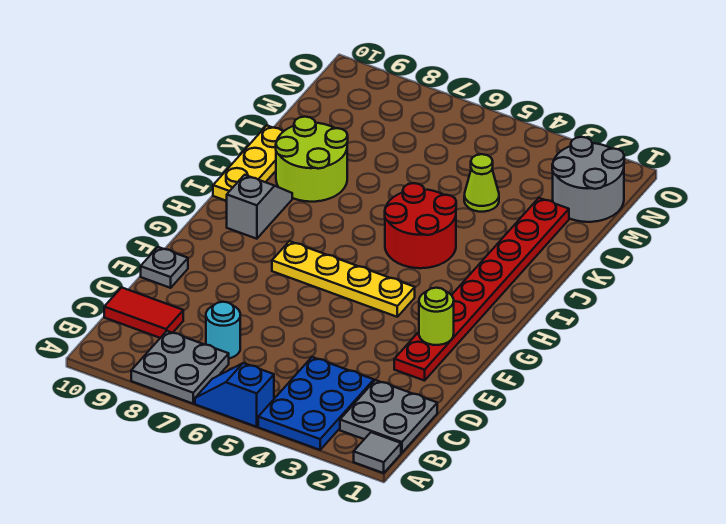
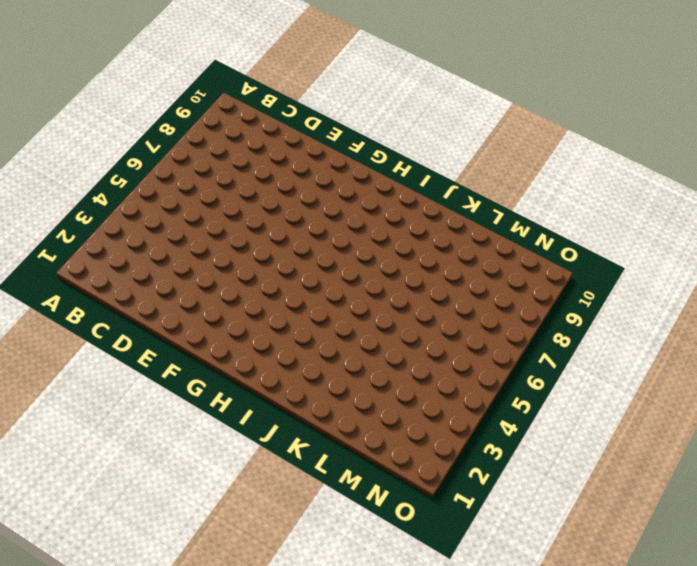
none -> grey tile A1 level 1
none -> blue plate A3:C4 level 1
none -> blue slope A5:A6 level 1 top 5

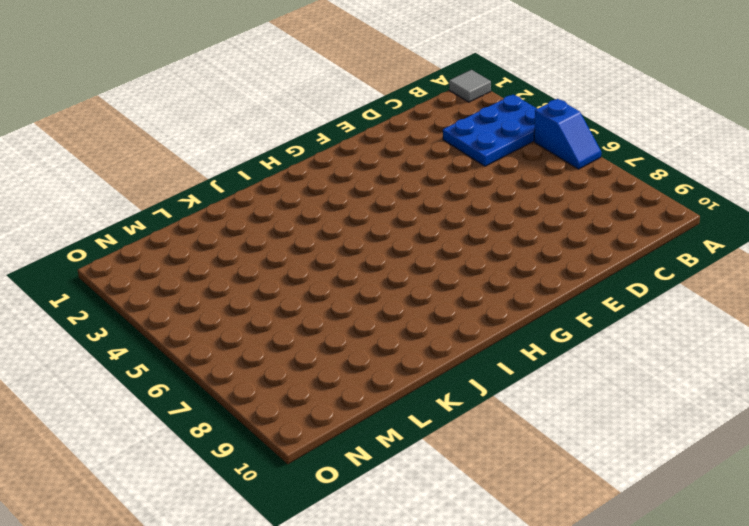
none -> grey plate A7:B8 level 1
none -> grey plate B1:C2 level 1
none -> cyan round brick C7 level 1

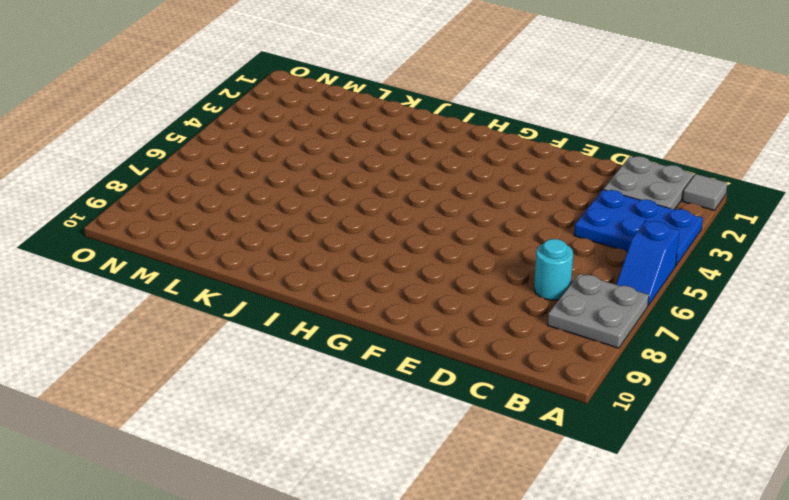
none -> red tile C9:C10 level 1
none -> red plate E2:L2 level 1
none -> grey plate E10 level 1

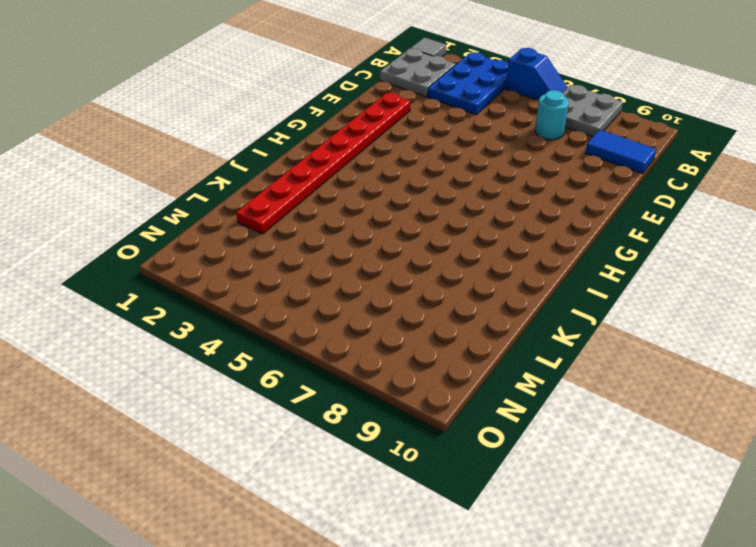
blue tile C9:C10 level 1 -> red tile C9:C10 level 1
none -> grey plate E10 level 1
none -> yellow plate G4:G7 level 1
none -> grey slope H9:I9 level 1 top H

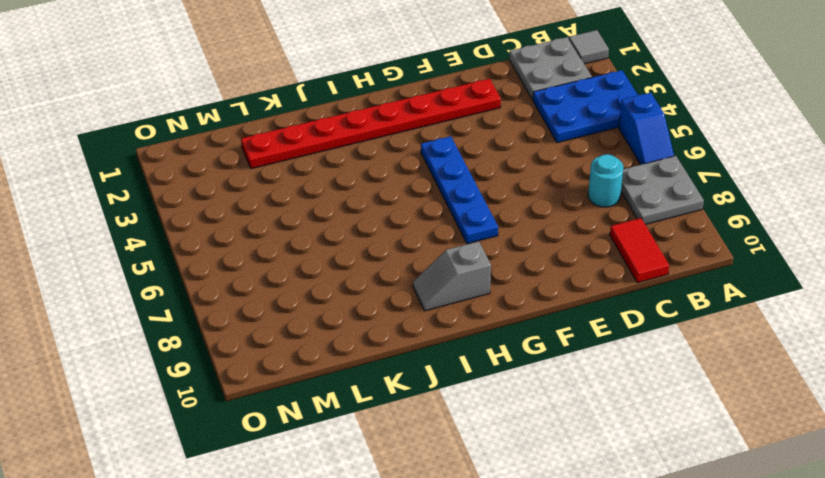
blue plate G4:G7 level 1 -> yellow plate G4:G7 level 1
none -> grey plate E10 level 1
none -> red round brick I4:J5 level 1
none -> yellow plate I10:K10 level 1

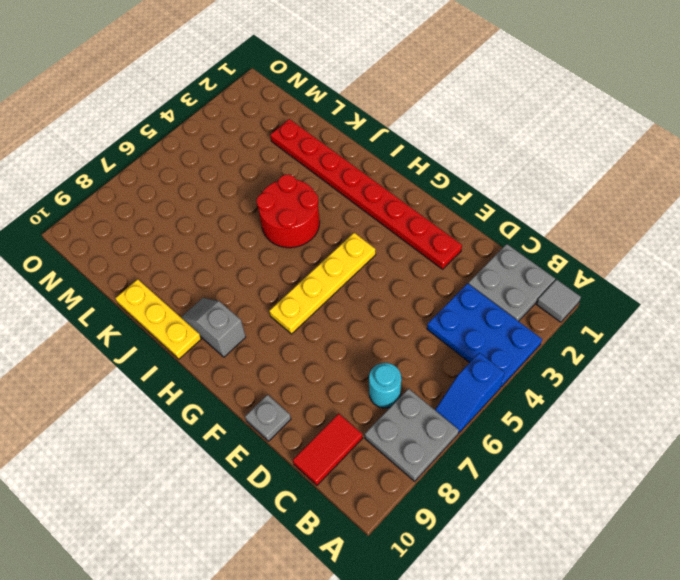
none -> lime round brick J8:K9 level 1
none -> lime cone L4 level 1
none -> grey round brick M1:N2 level 1

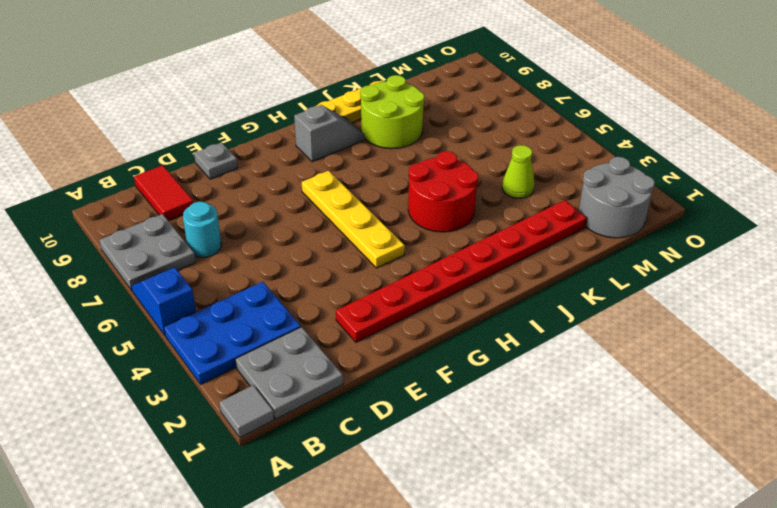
none -> lime round brick F2 level 2

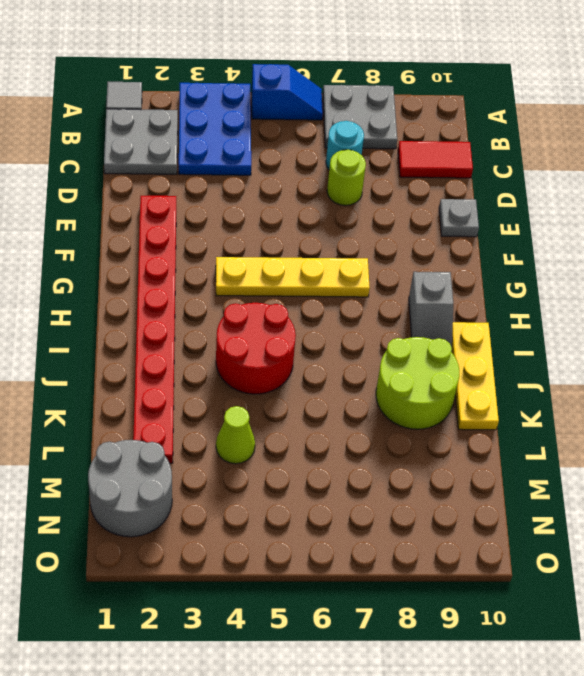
lime round brick D7 level 1 -> lime round brick F2 level 2

